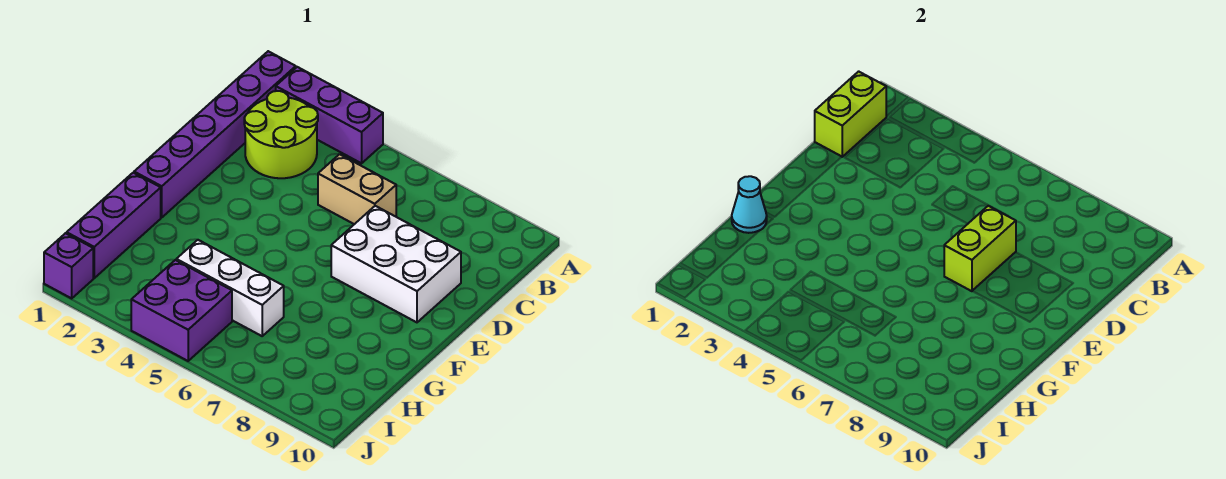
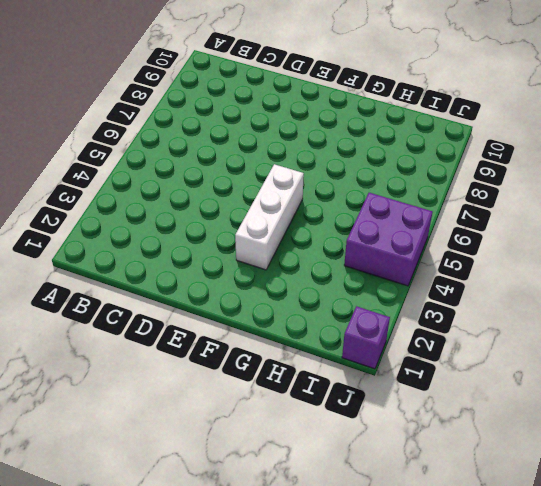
white brick F3:F5 level 1 -> white brick H4:H6 level 1
none -> purple brick A1:F1 level 1
none -> purple brick A2:A4 level 1
none -> lime round brick B2:C3 level 1

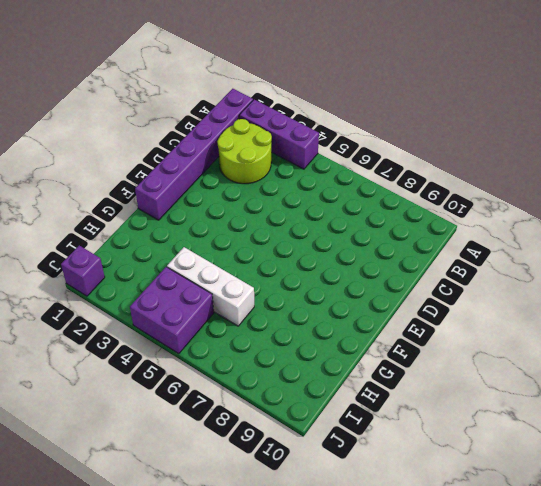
none -> tan brick C5:C6 level 1
none -> white brick D7:E9 level 1
none -> purple brick G1:I1 level 1

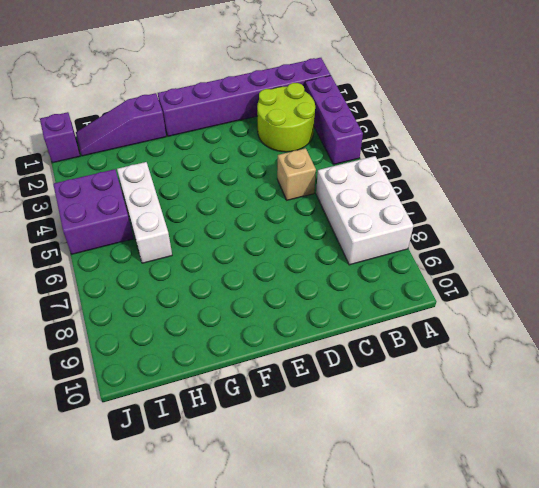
white brick A6:B8 level 1 -> white brick D7:E9 level 1
tan brick C5 level 1 -> tan brick C5:C6 level 1
purple slope G1:I1 level 1 top G -> purple brick G1:I1 level 1
none -> lime brick B1:C1 level 2
none -> lime brick D7:E7 level 2
none -> cyan cone G1 level 2

